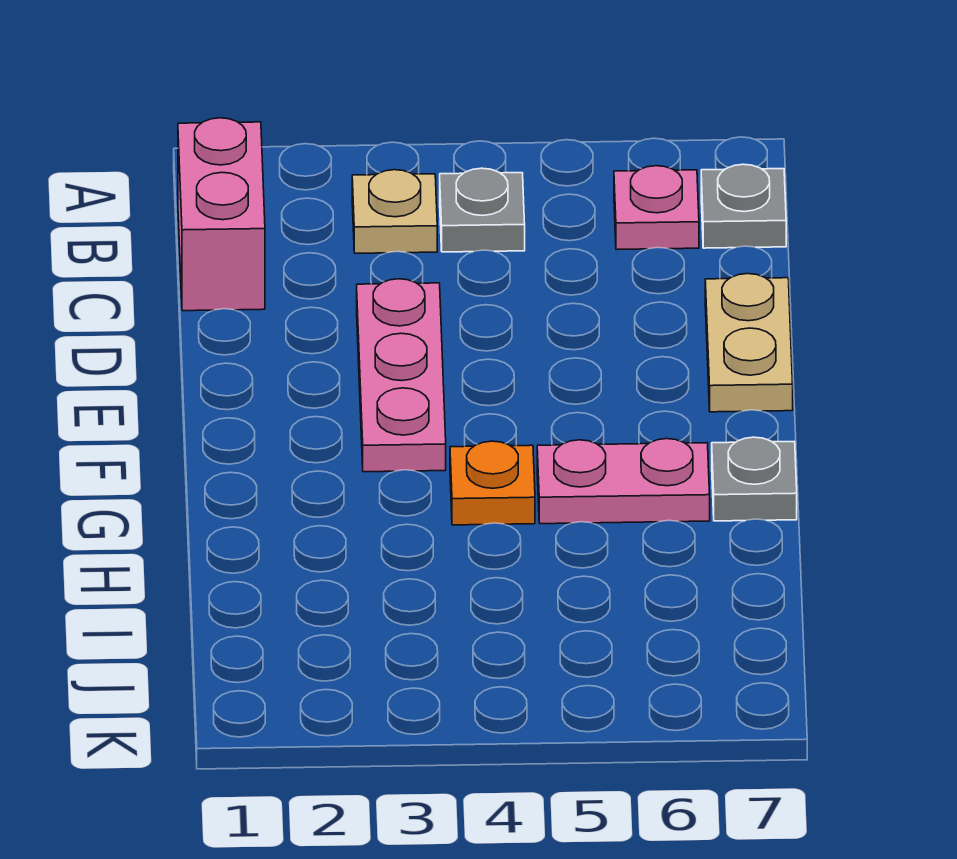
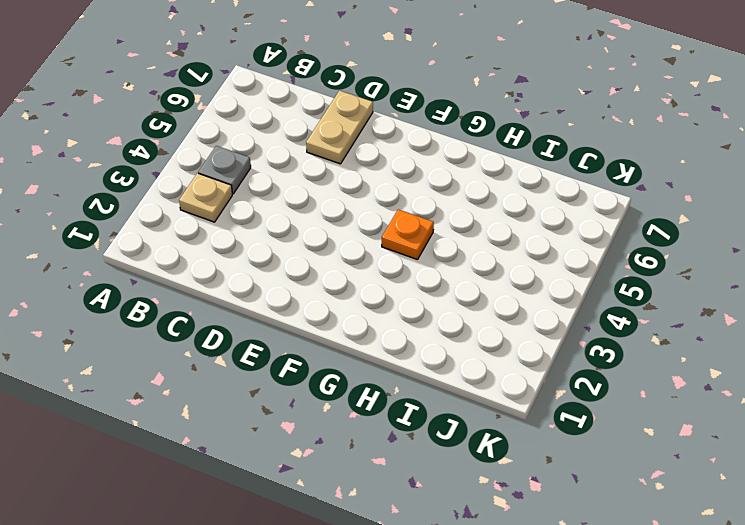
tan plate D6:D7 level 1 -> tan plate D7:E7 level 1
none -> pink brick B1:C1 level 1
none -> pink plate B6 level 1

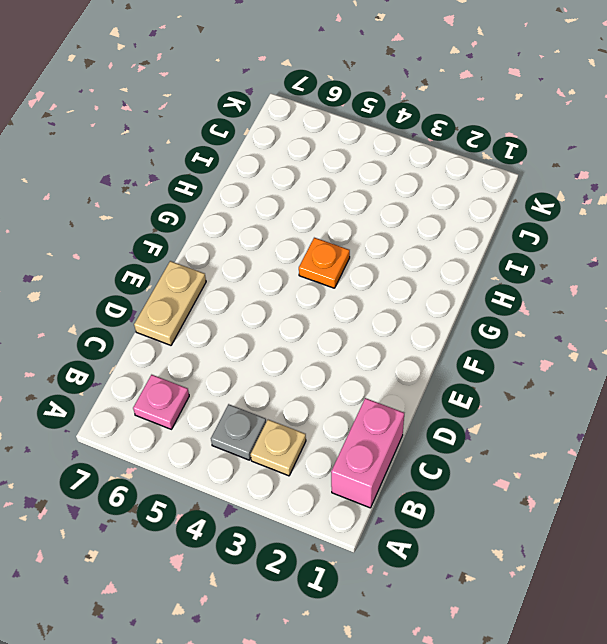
none -> grey plate B7 level 1
none -> pink plate D3:F3 level 1

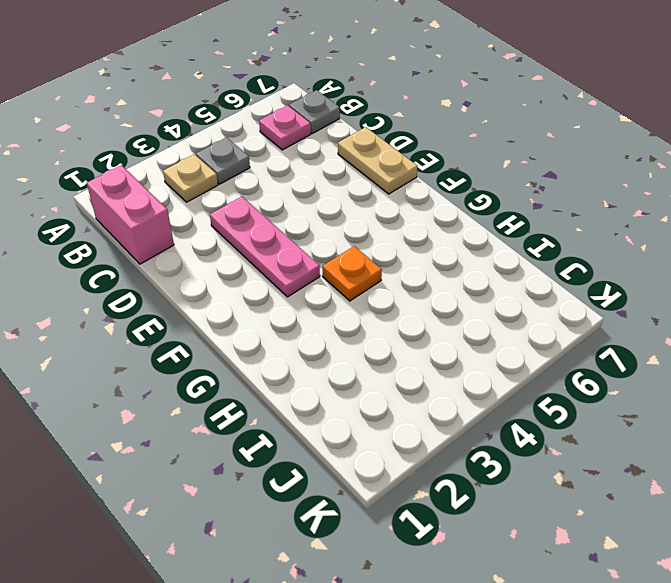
none -> pink plate G5:G6 level 1
none -> grey plate G7 level 1

